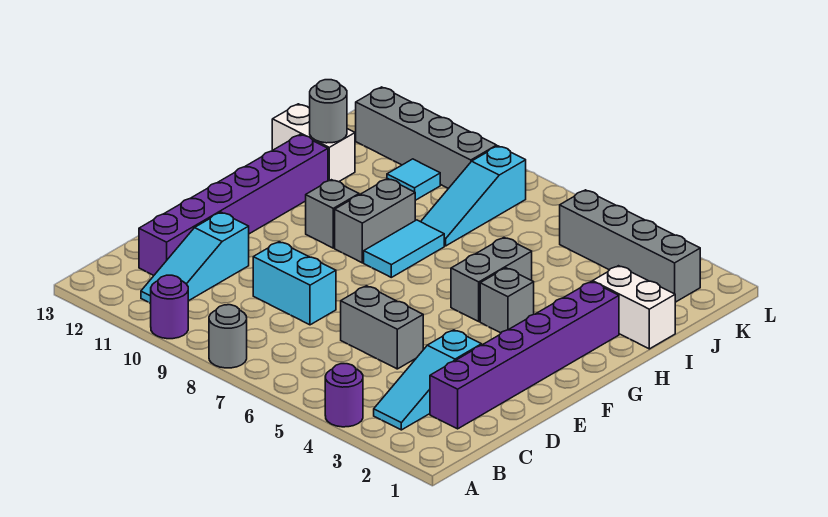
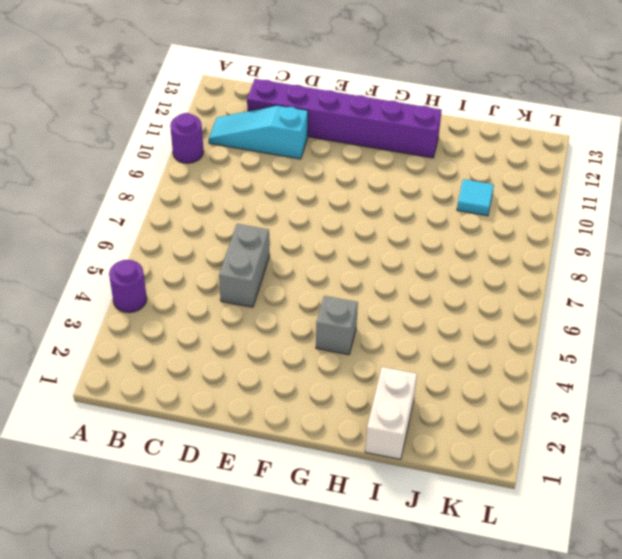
none -> grey round brick A8 level 1
none -> cyan slope B3:D3 level 1 top D
none -> purple brick C2:H2 level 1

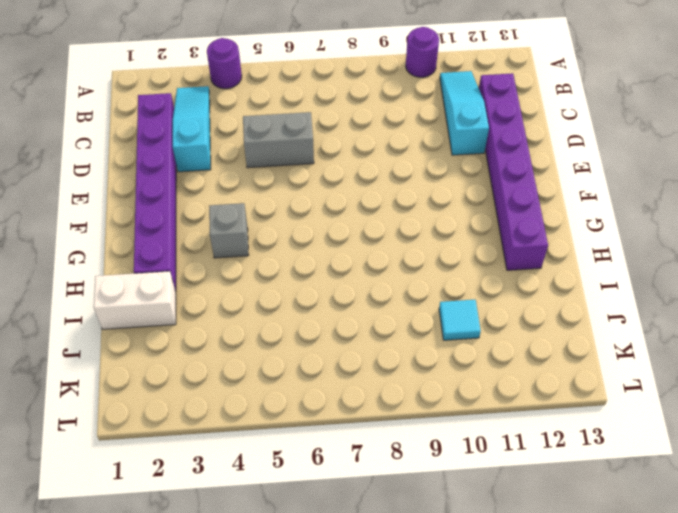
none -> grey round brick A8 level 1
none -> cyan brick D8:D9 level 1
none -> grey brick G5:H5 level 1

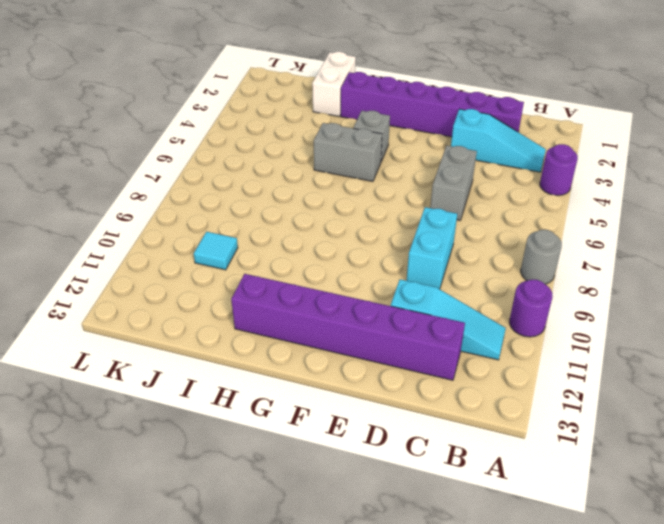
none -> cyan tile G8:H8 level 1
none -> grey brick G9:H9 level 1
none -> grey brick G10 level 1

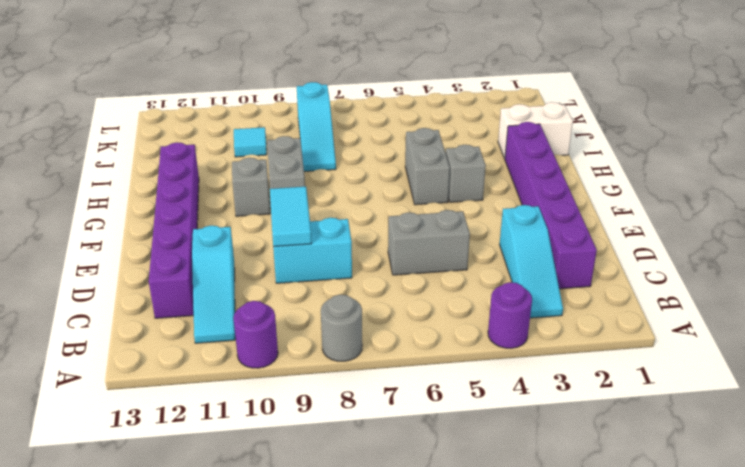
cyan tile D9:E9 level 2 -> cyan tile G8:H8 level 1
none -> white brick I12:I13 level 1
none -> grey brick K2:K5 level 1
none -> grey brick K9:K12 level 1

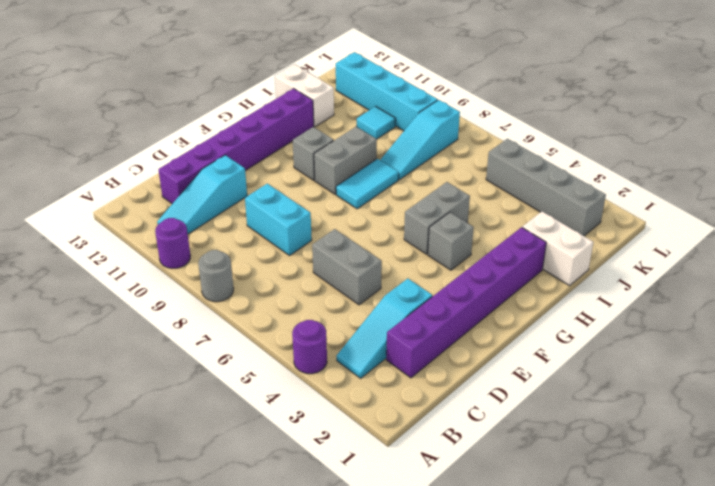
cyan brick K9:K12 level 1 -> grey brick K9:K12 level 1
none -> grey round brick I12 level 2

